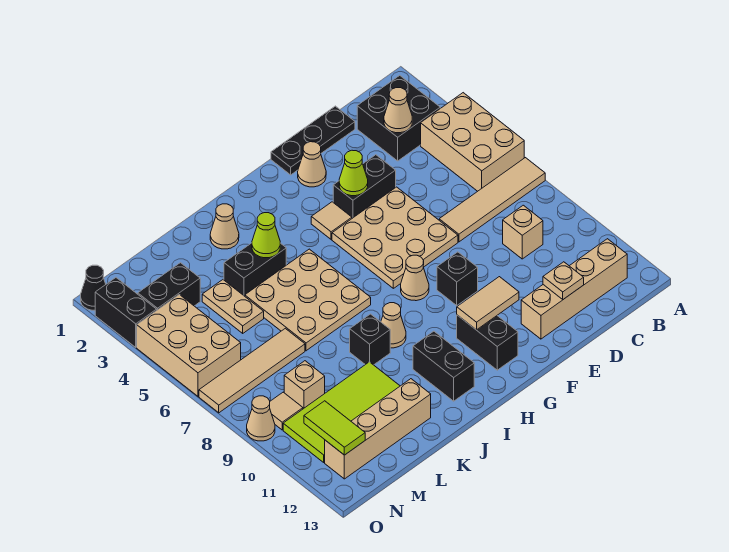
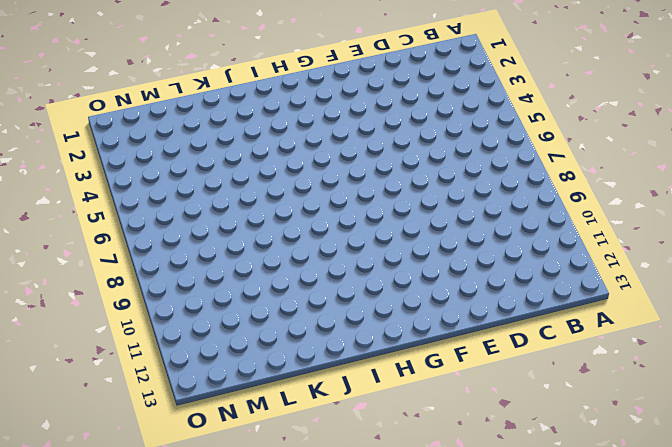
none -> tan brick A4:B6 level 1
none -> tan tile A7:D7 level 1
none -> black brick B2:C3 level 1
none -> tan brick B12:E12 level 1

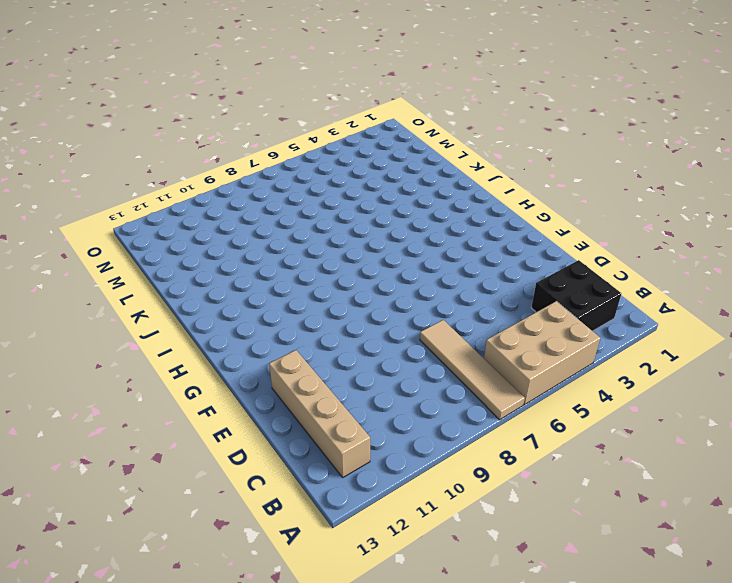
none -> tan brick C9 level 1
none -> black plate D1:F1 level 1
none -> black brick E4:F4 level 1
none -> tan plate E5:G7 level 1

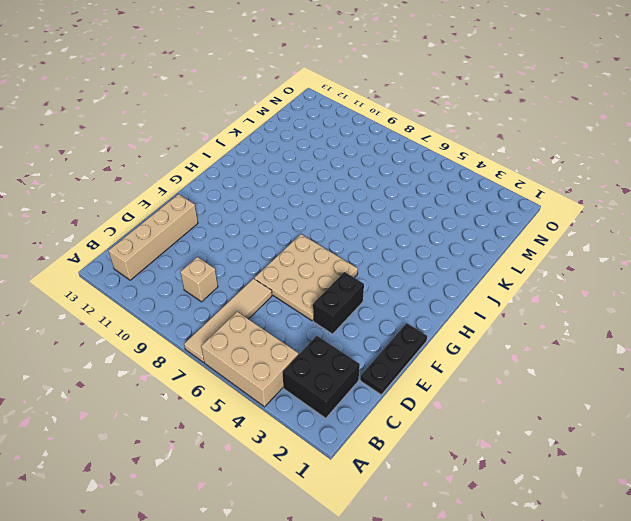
none -> tan cone F2 level 1
none -> black brick F9 level 1
none -> tan tile G4 level 1
none -> tan cone G8 level 1

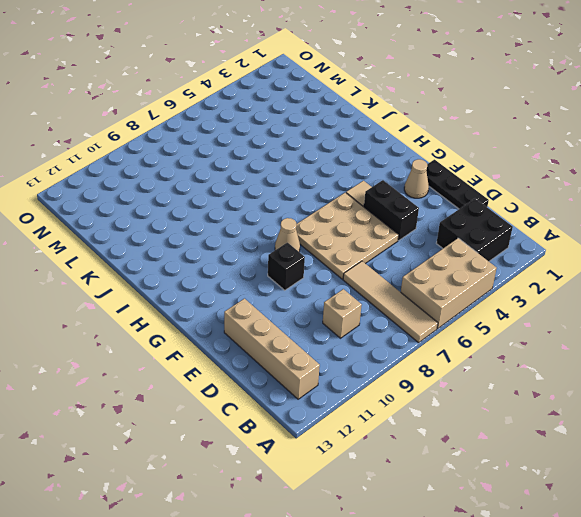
none -> black brick G11:G12 level 1
none -> tan plate I5:K7 level 1
none -> tan cone I9 level 1
none -> black brick I11:I12 level 1

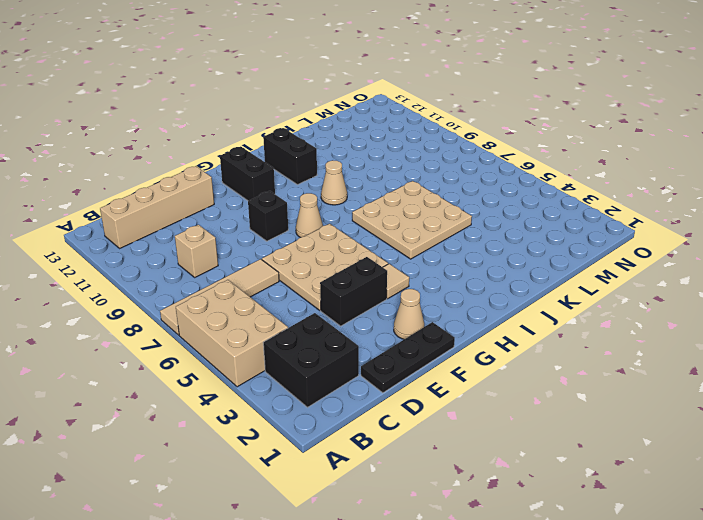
none -> tan cone J2 level 1
none -> black brick J4:K4 level 1
none -> black brick J9 level 1
none -> lime tile K10:N11 level 1

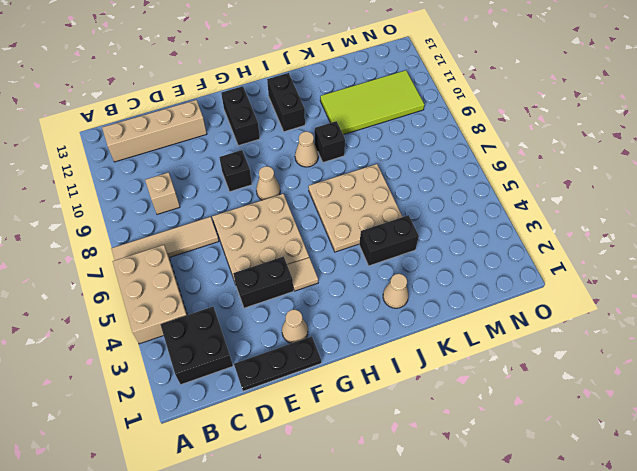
none -> tan brick K12:N12 level 1
none -> tan plate L4:L5 level 1
none -> tan tile L7:O7 level 1
none -> black brick M3:N3 level 1

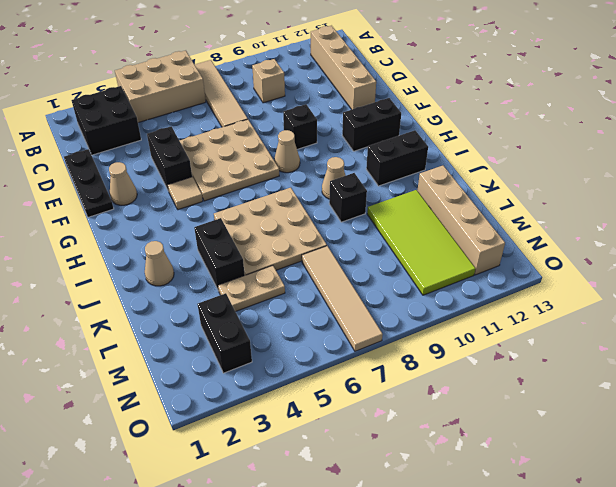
none -> tan brick M9 level 1
none -> tan brick N4:O6 level 1
none -> tan tile N9 level 1
none -> black cone O1 level 1

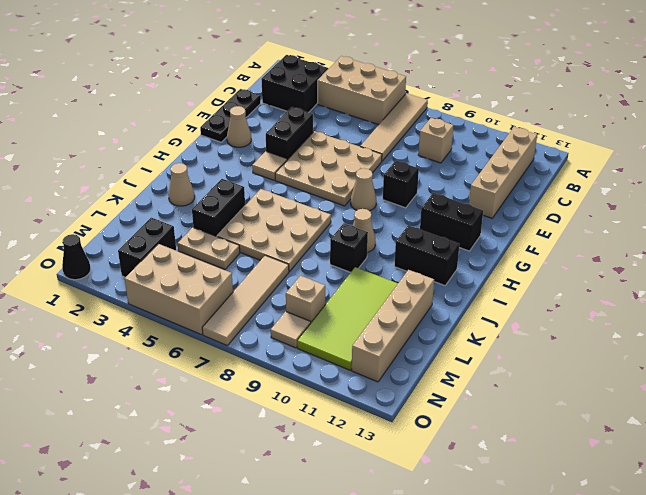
none -> black brick O2:O3 level 1
none -> tan cone O9 level 1
none -> tan cone C3 level 2
none -> tan plate D12 level 2

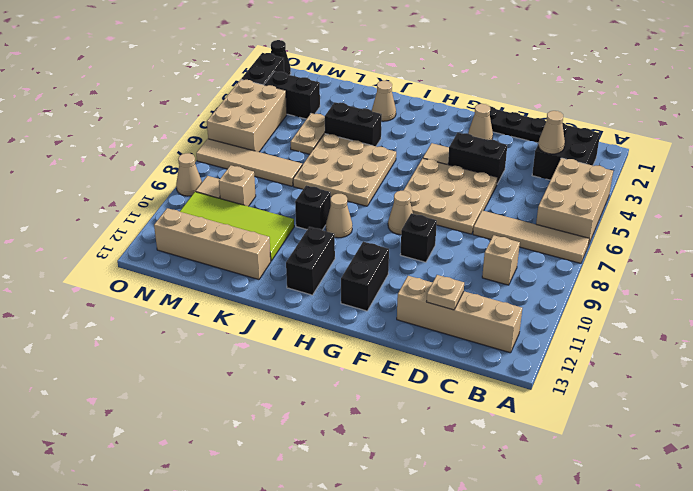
none -> lime cone F4 level 2
none -> tan tile F11:G11 level 2
none -> lime cone J4 level 2
none -> lime tile N11:N12 level 2

